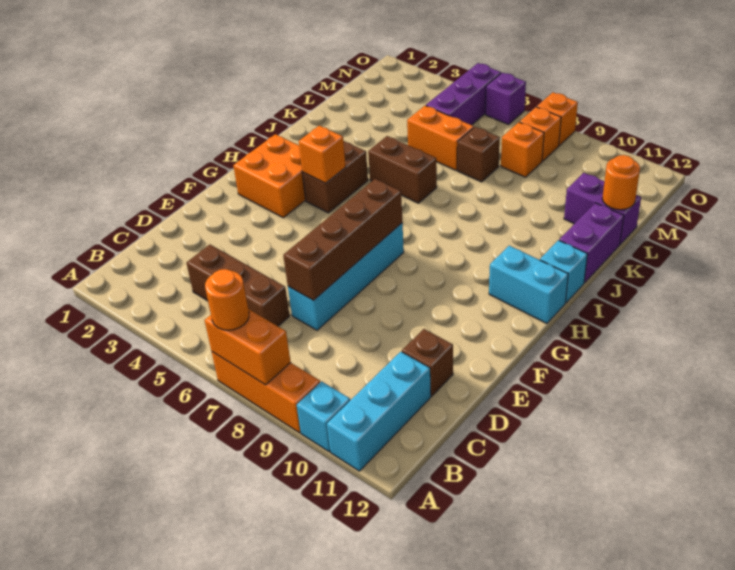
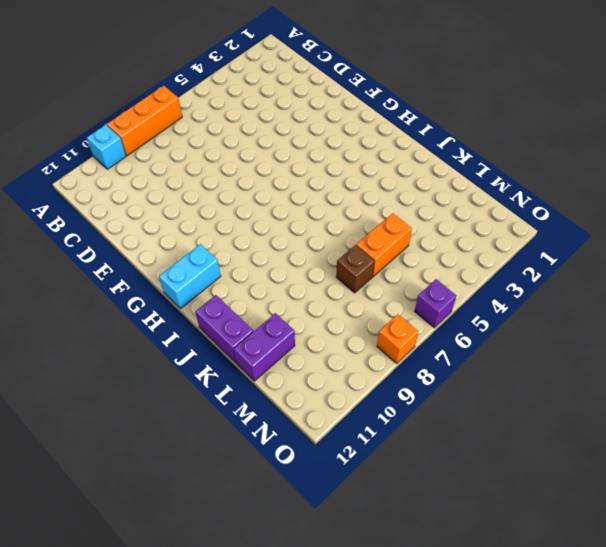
none -> cyan brick A11:C11 level 1
none -> brown brick C4:C6 level 1
none -> cyan brick D7:G7 level 1

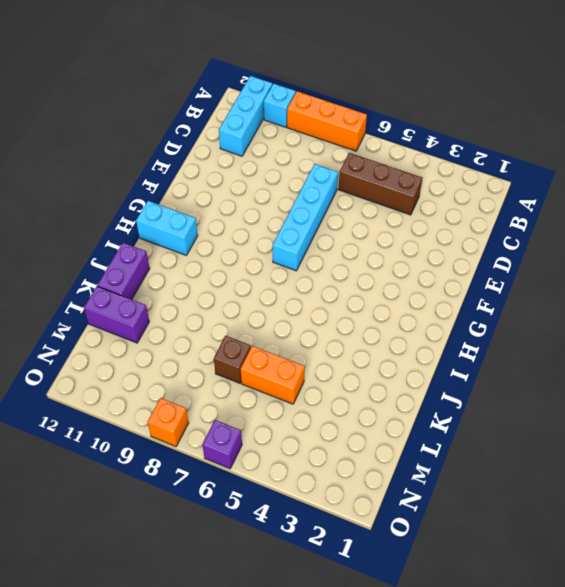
none -> brown brick D11 level 1
none -> orange brick G2:H3 level 1
none -> brown brick H4:I4 level 1

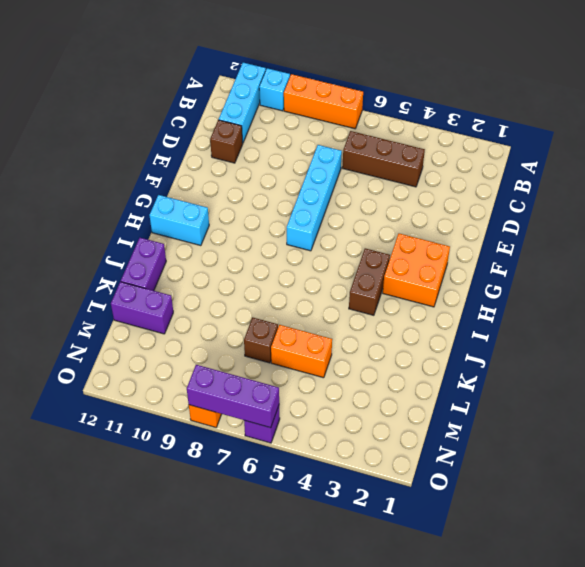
purple brick O6:O8 level 2 -> purple brick M5:O5 level 1
none -> cyan brick I12 level 1
none -> brown brick J5:J6 level 1
none -> orange brick M8 level 1

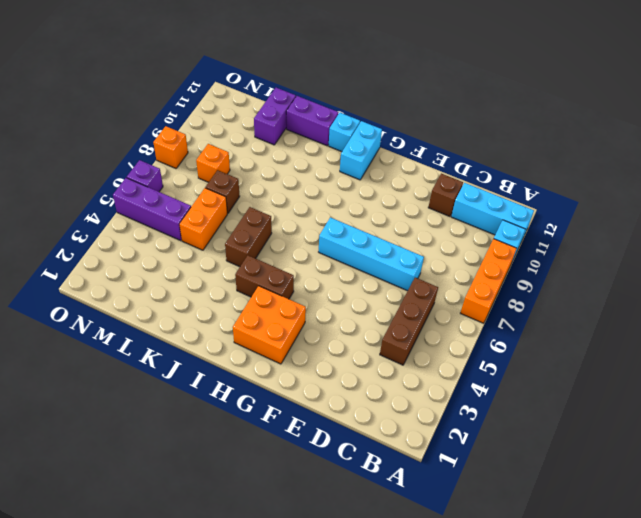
none -> orange brick N8 level 1
none -> orange brick A7:A8 level 2
none -> brown brick D7:G7 level 2

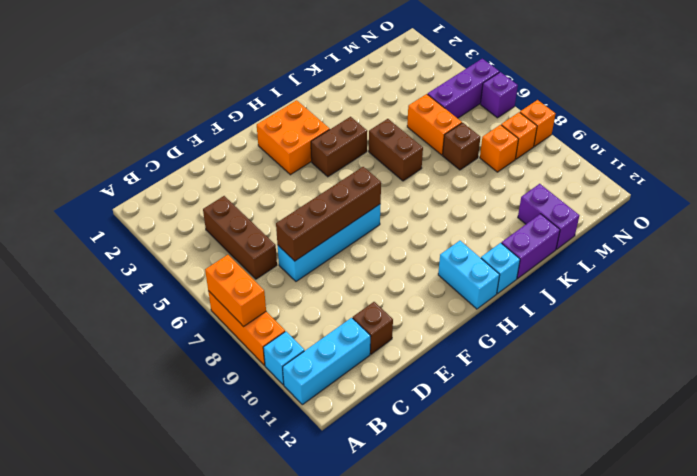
none -> orange brick H4 level 2
none -> orange round brick L12 level 2
none -> orange round brick A7 level 3

